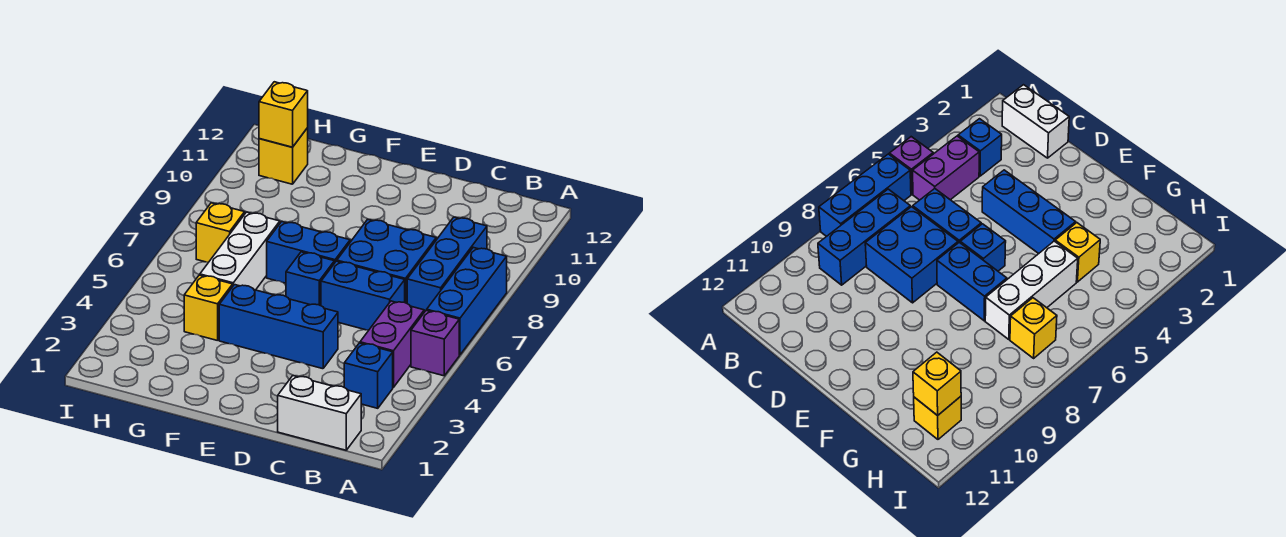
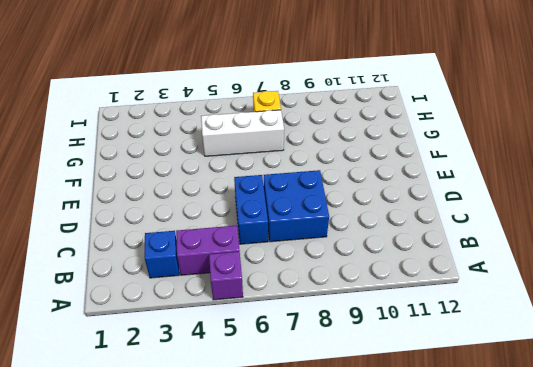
none -> blue brick A6:A8 level 1
none -> white brick B1:C1 level 1
none -> blue brick B7:B9 level 1

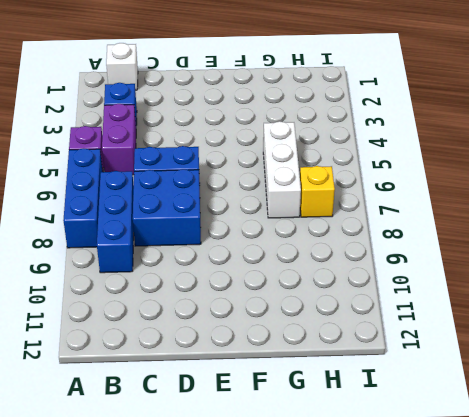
white brick B1 level 1 -> white brick B1:C1 level 1
none -> blue brick D4:F4 level 1
none -> blue brick E6 level 1
none -> blue brick E7:F7 level 1

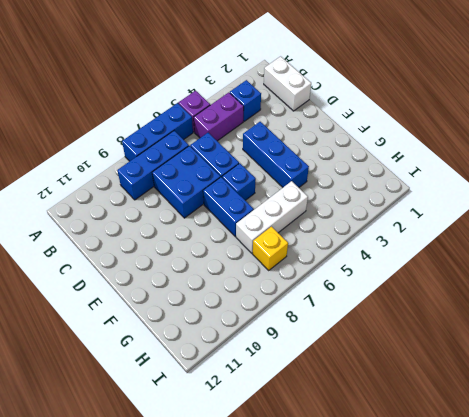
none -> yellow brick G4 level 1
none -> yellow brick H11 level 1
none -> yellow brick H11 level 2

